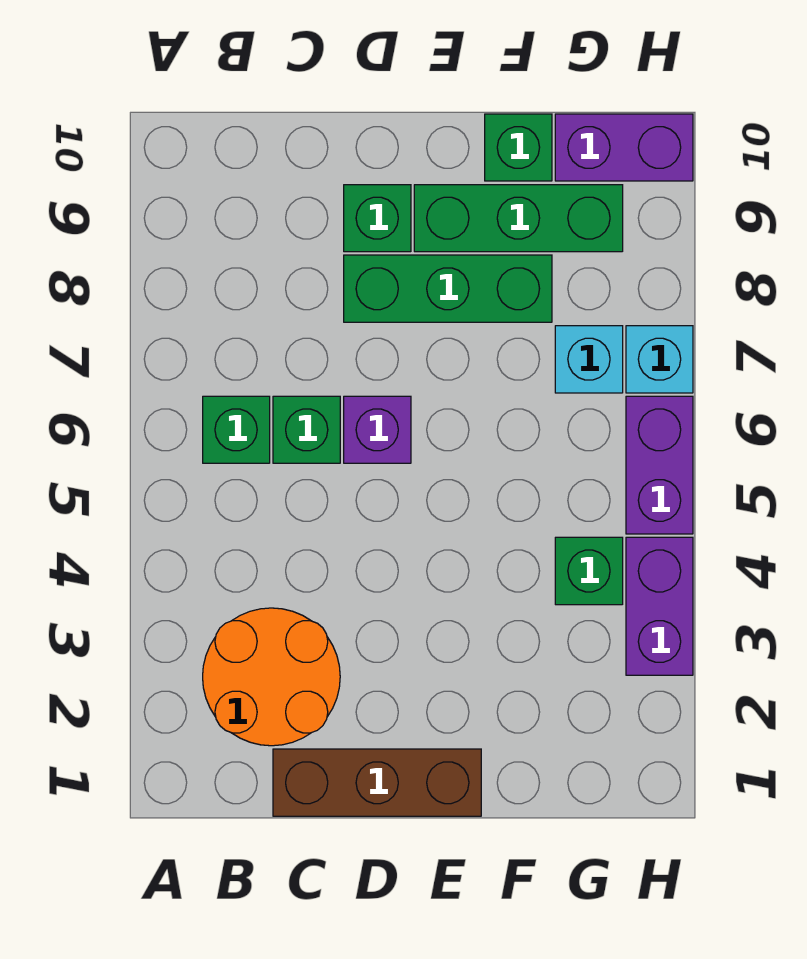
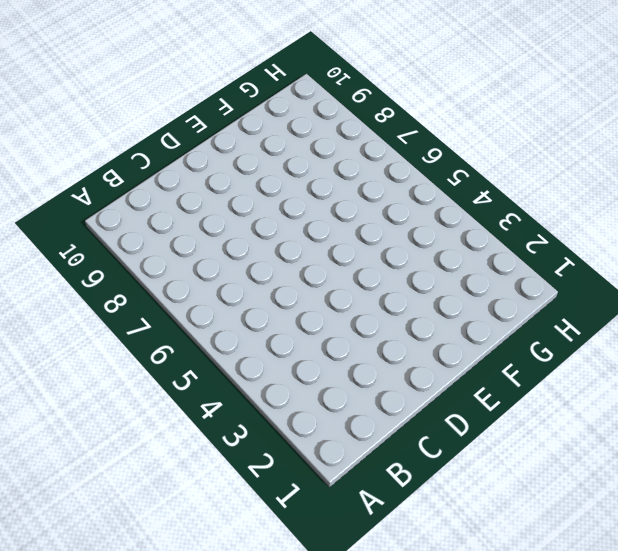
none -> orange round brick B2:C3 level 1
none -> green brick B6 level 1
none -> brown brick C1:E1 level 1

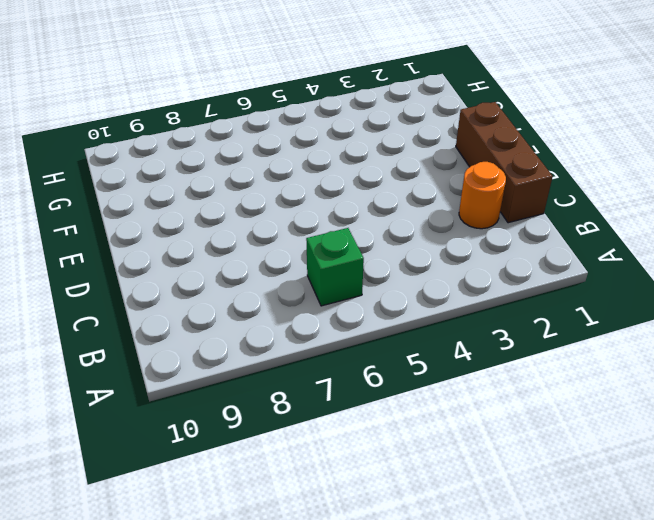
orange round brick C2 level 1 -> orange round brick B2:C3 level 1
none -> green brick C6 level 1
none -> purple brick D6 level 1
none -> green brick D8:F8 level 1

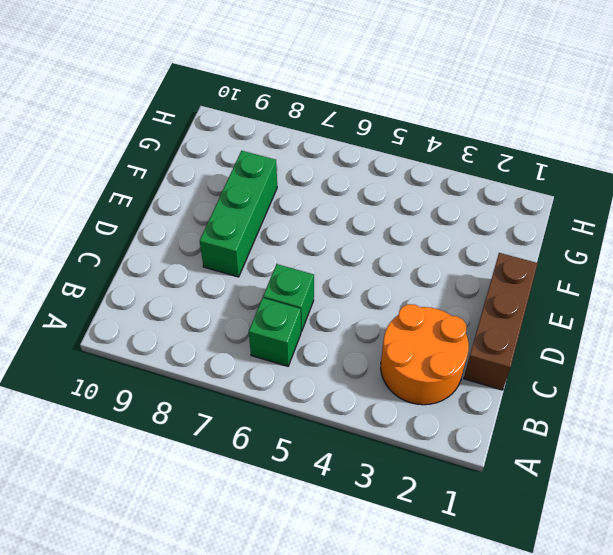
none -> purple brick D6 level 1
none -> green brick D9 level 1
none -> green brick E9:G9 level 1

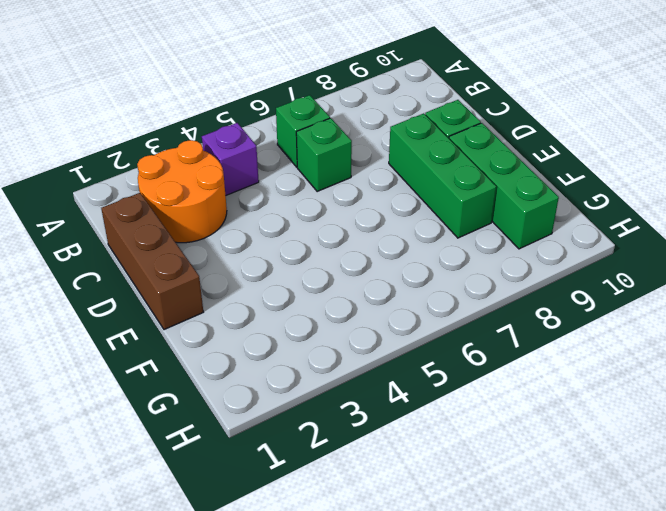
purple brick B4 level 1 -> purple brick D6 level 1
none -> green brick F10 level 1
none -> green brick G4 level 1
none -> cyan brick G7 level 1

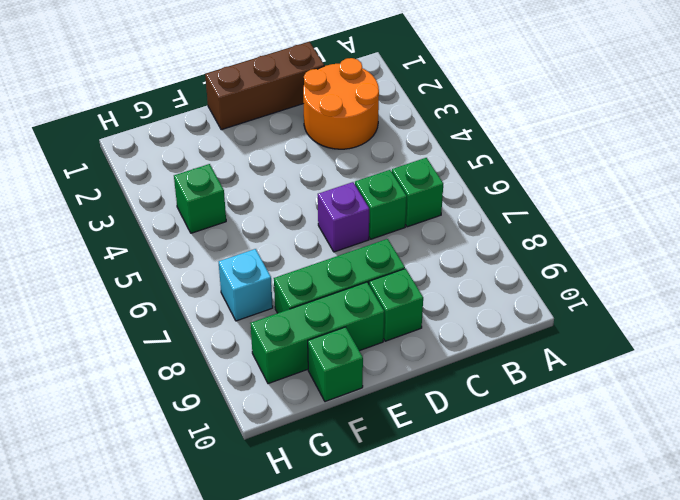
none -> purple brick G10:H10 level 1
none -> purple brick H3:H4 level 1
none -> purple brick H5:H6 level 1

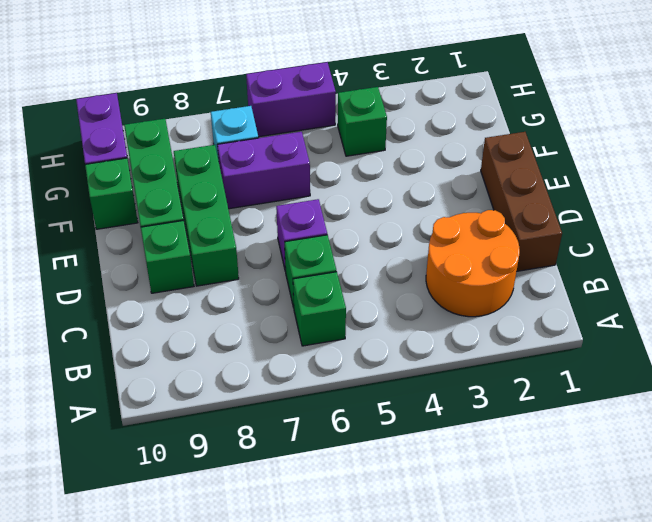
purple brick F6:F7 level 1 -> purple brick H3:H4 level 1
none -> cyan brick H7 level 1

